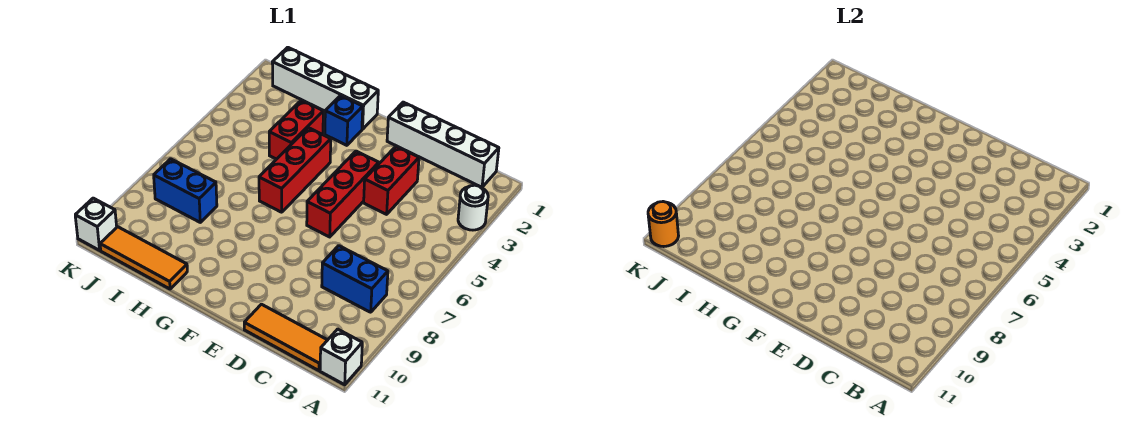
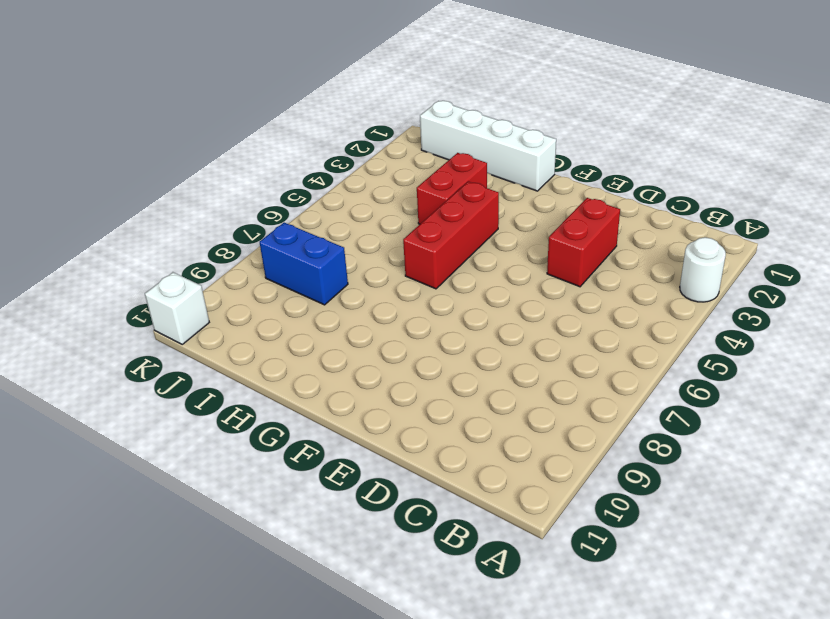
none -> white brick A11 level 1
none -> white brick B1:E1 level 1
none -> blue brick B8:C8 level 1

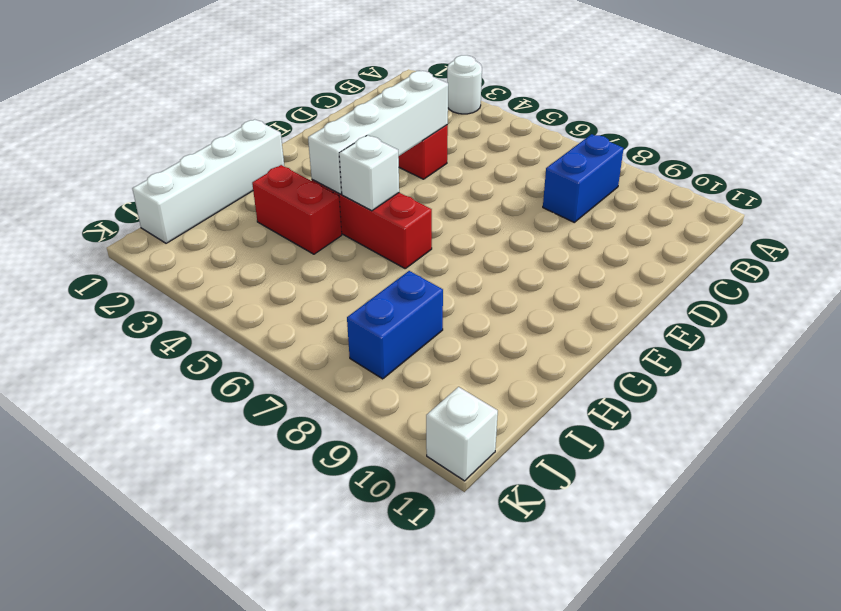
white brick D4:G4 level 2 -> white brick B1:E1 level 1
white brick G5 level 2 -> white brick A11 level 1
none -> orange tile B11:D11 level 1
none -> red brick E4:E6 level 1
none -> blue brick G2 level 1

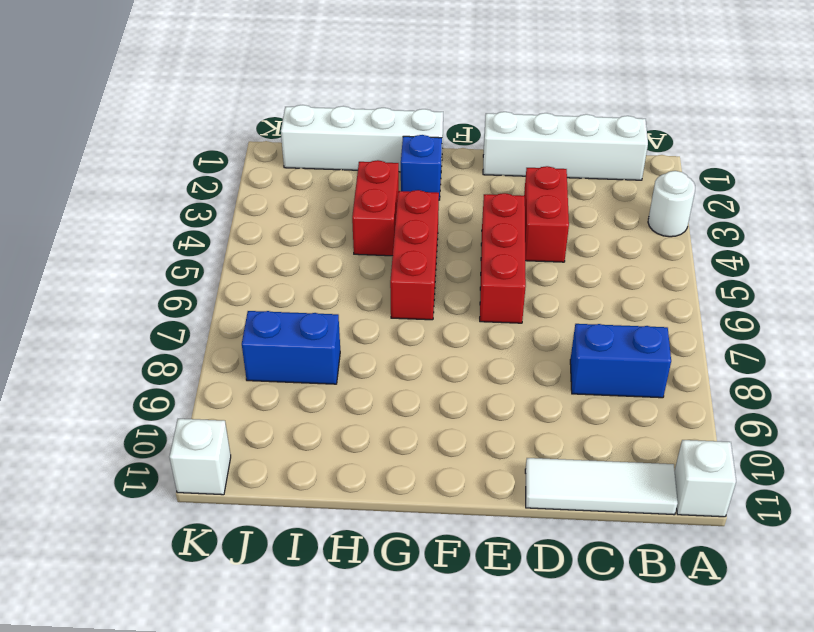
white tile B11:D11 level 1 -> orange tile B11:D11 level 1
none -> orange tile H11:J11 level 1
none -> orange round brick K11 level 2

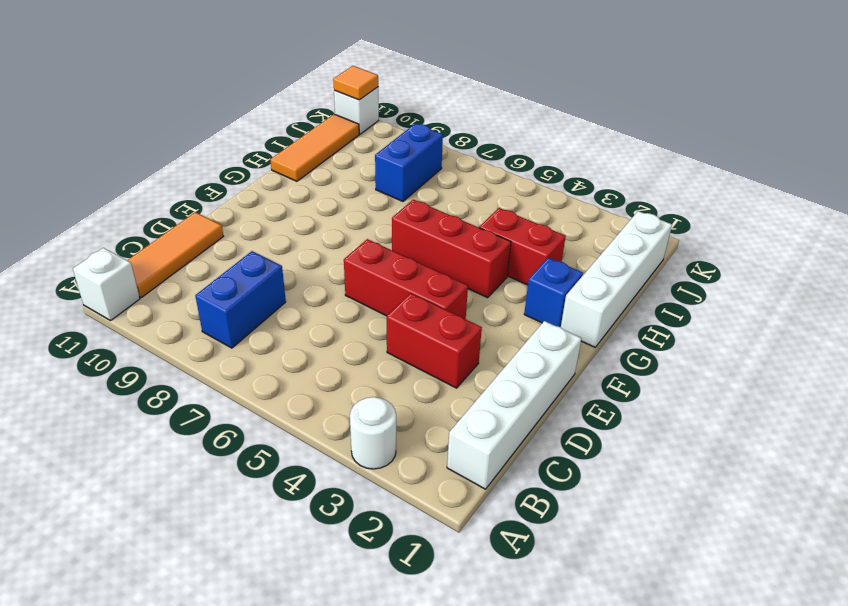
orange tile K11 level 2 -> orange round brick K11 level 2

